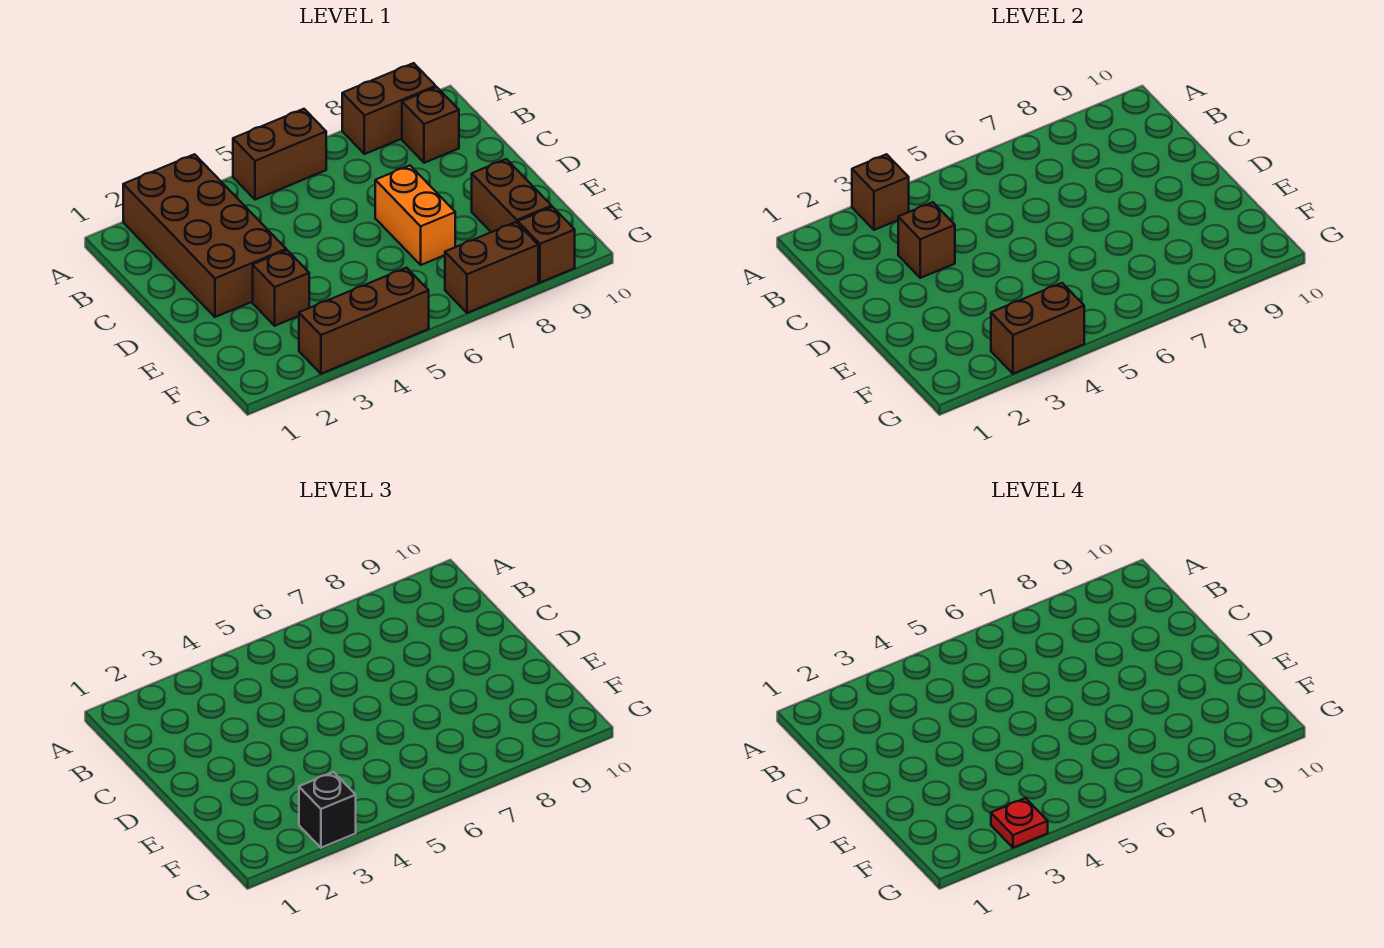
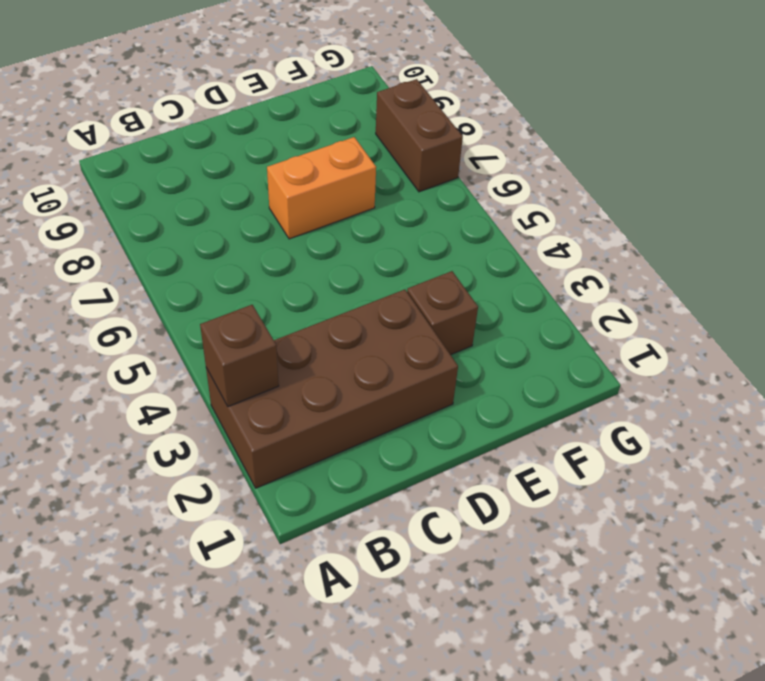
none -> brown brick A5:A6 level 1
none -> brown brick A8:A9 level 1
none -> brown brick B9 level 1

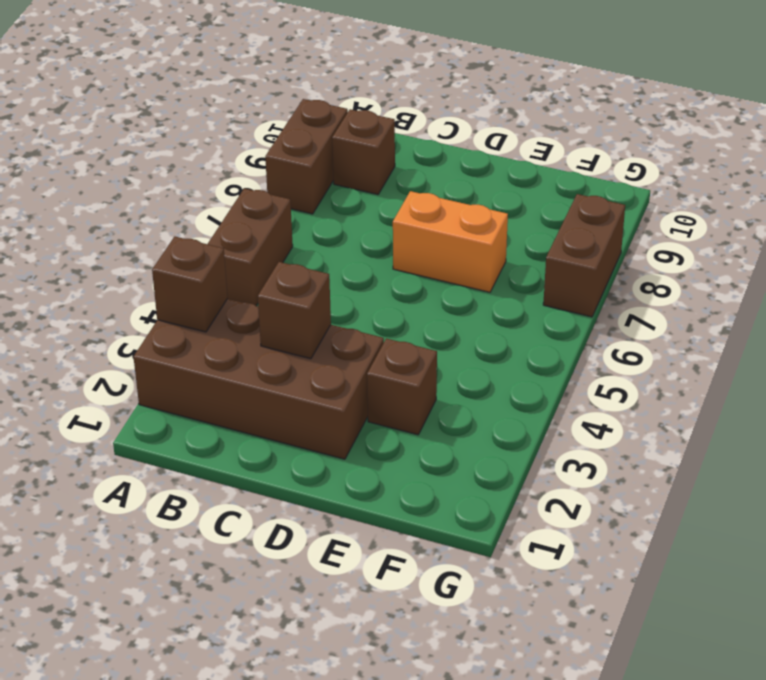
none -> brown brick E9:F9 level 1
none -> brown brick G3:G5 level 1
none -> brown brick G9 level 1

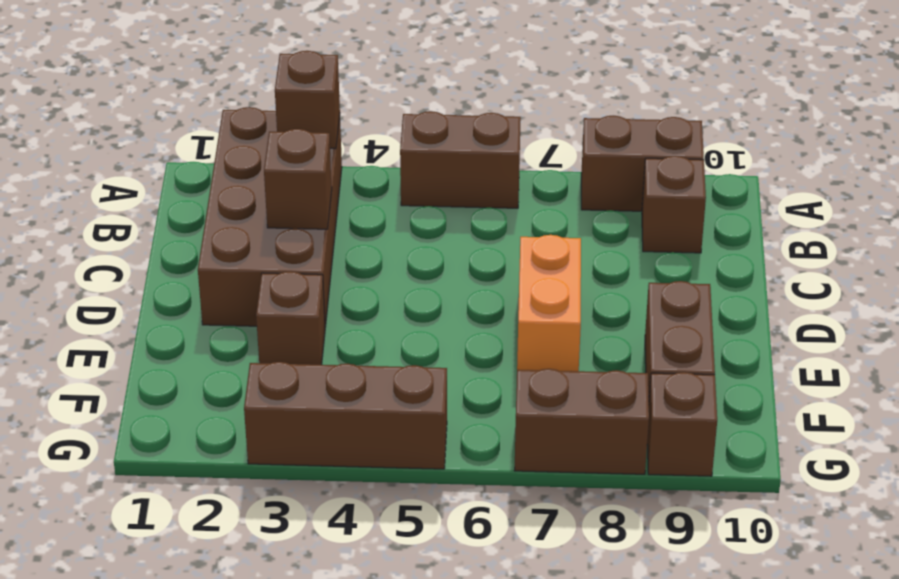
none -> brown brick G3:G4 level 2
none -> black brick G3 level 3
none -> red plate G3 level 4

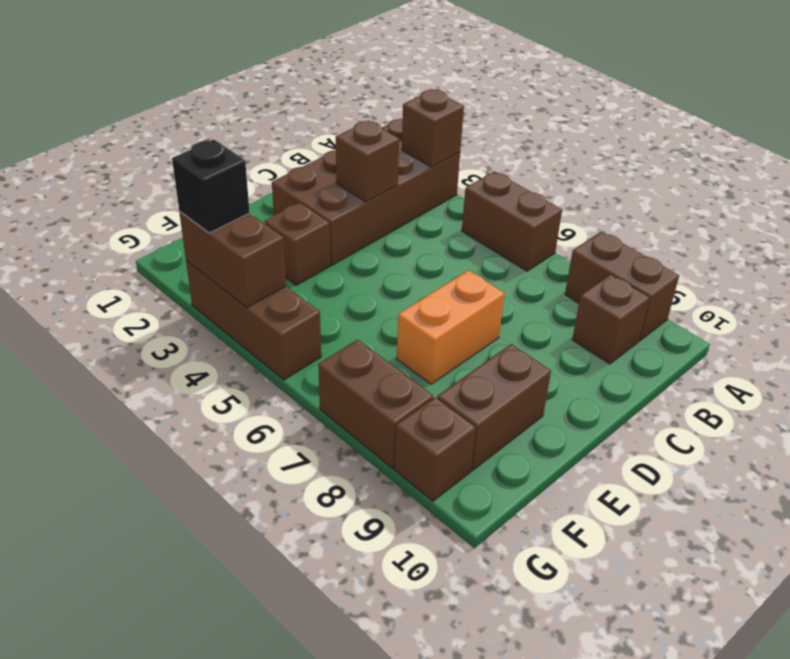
none -> red plate G3 level 4

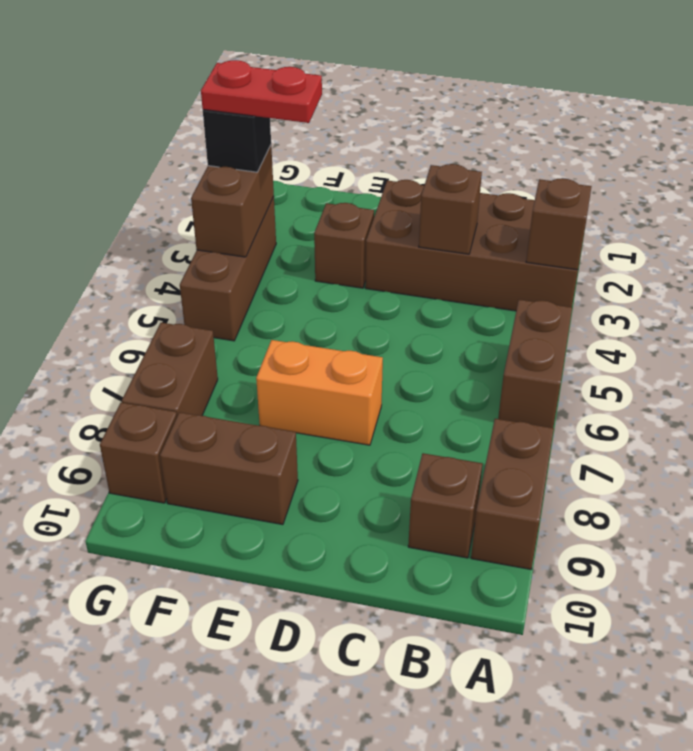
red plate F3:G3 level 4 -> red plate G3 level 4

